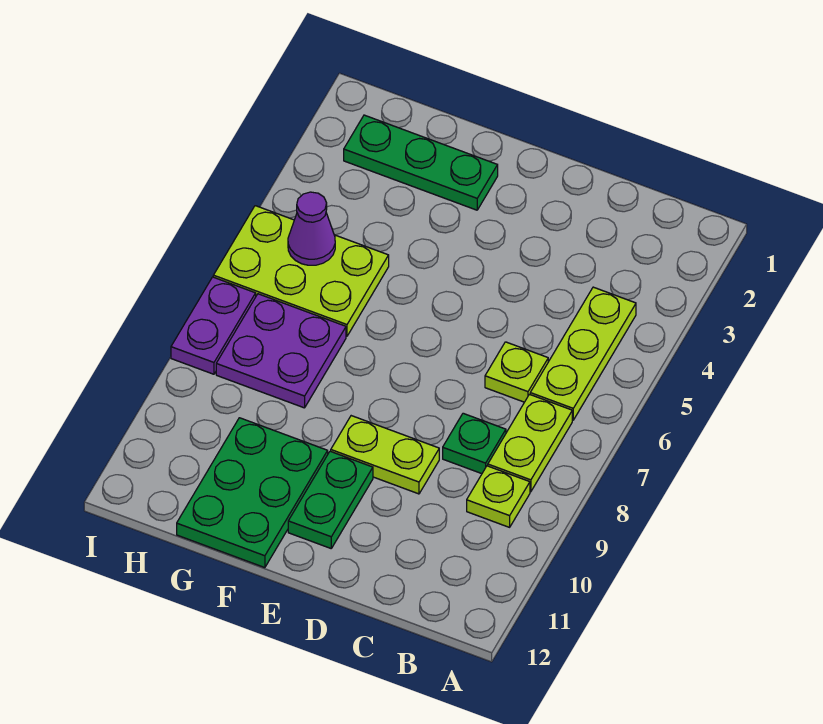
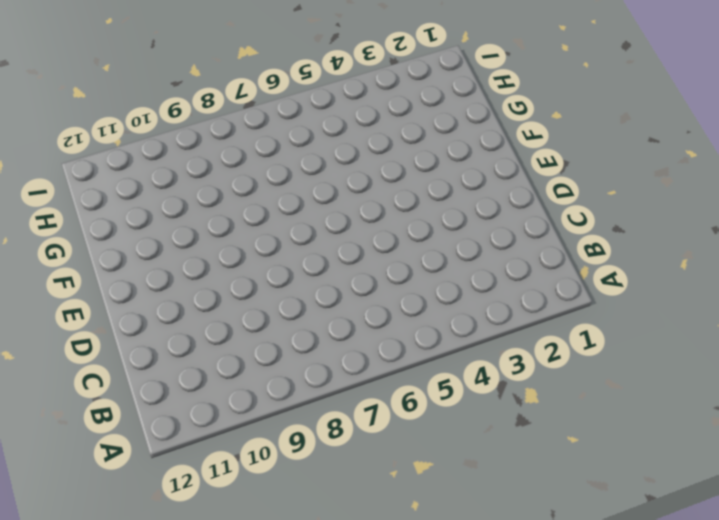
none -> lime plate B4:B6 level 1
none -> lime plate B7:B8 level 1
none -> lime plate B9 level 1

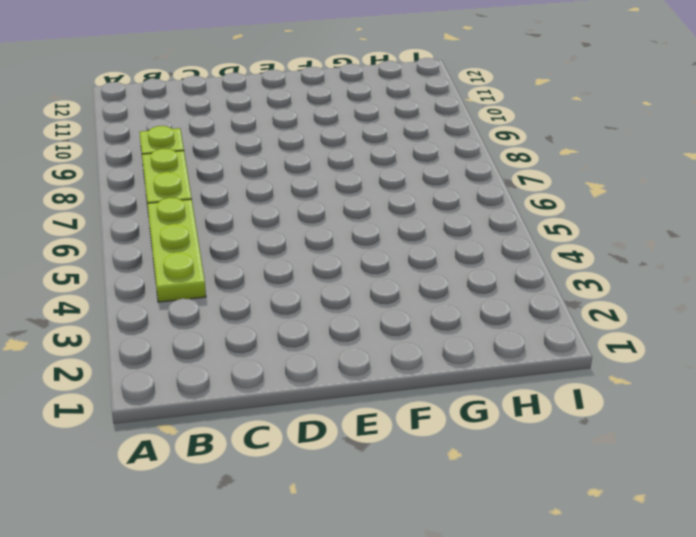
none -> lime plate C6 level 1
none -> green plate C8 level 1
none -> lime plate D9:E9 level 1

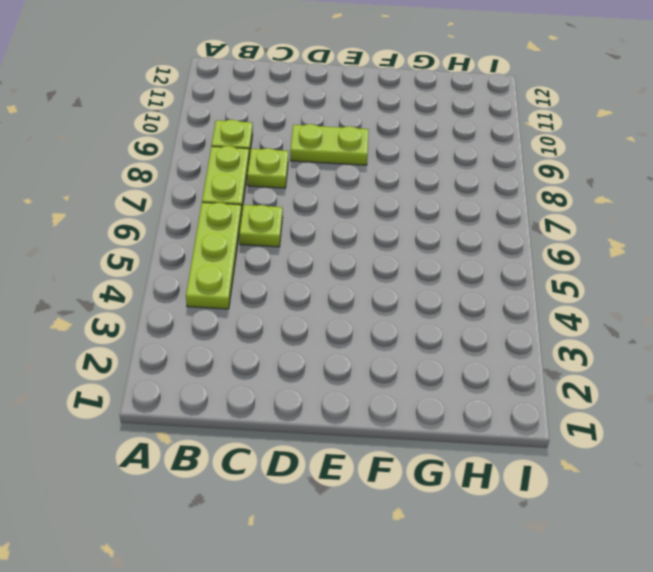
lime plate C8 level 1 -> green plate C8 level 1
none -> green plate E10:E11 level 1
none -> green plate F2:H2 level 1
none -> green plate F10:G12 level 1

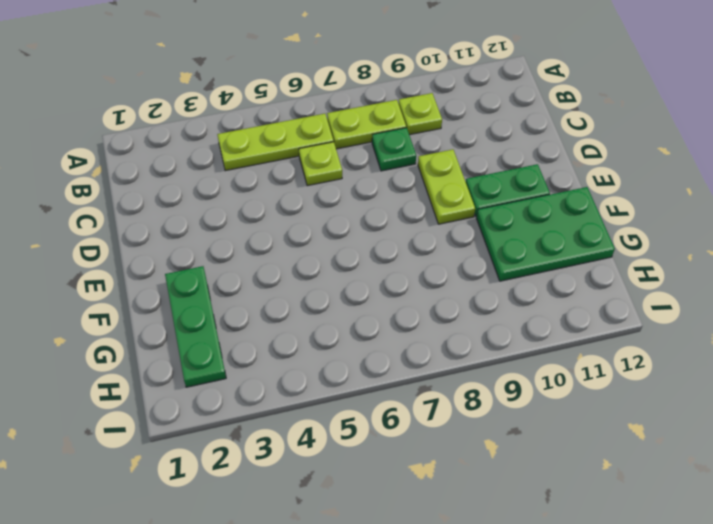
none -> lime plate G5:I6 level 1
none -> purple plate G7:H8 level 1
none -> purple plate I7:I8 level 1

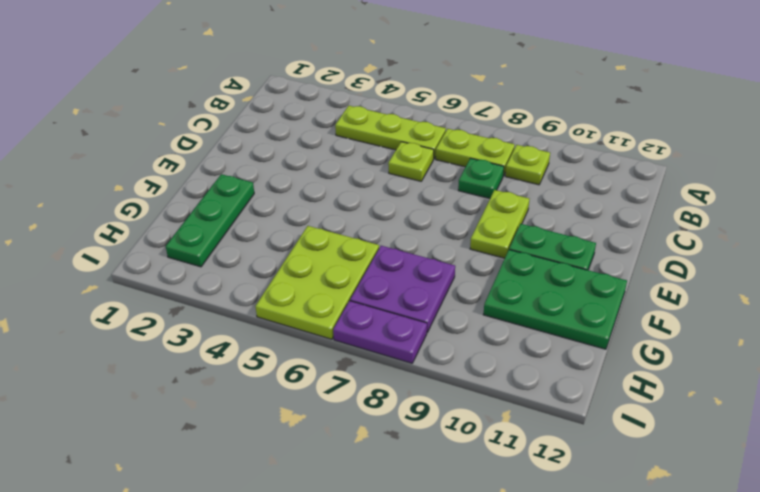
none -> purple cone H5 level 2

